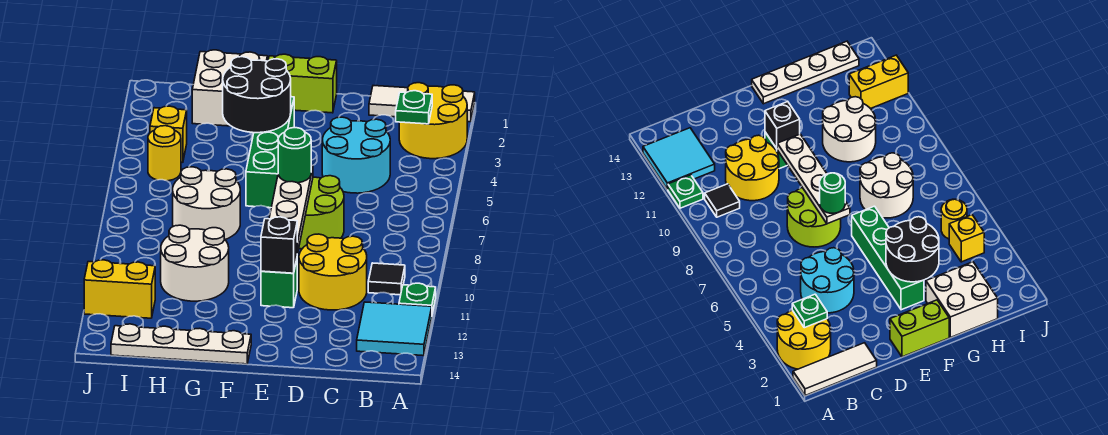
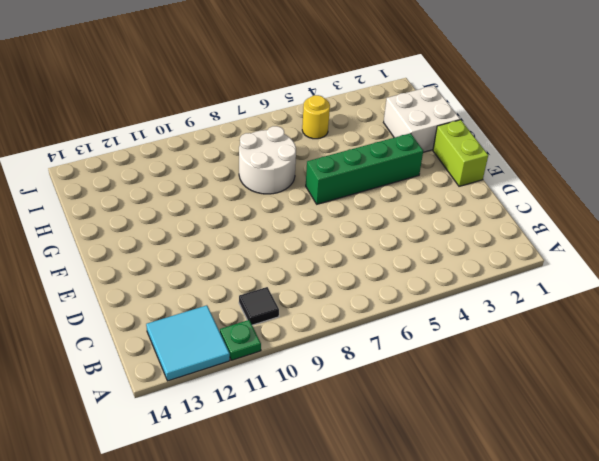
none -> white tile A1:C1 level 1
none -> yellow round brick A2:B3 level 1
none -> cyan round brick C4:D5 level 1

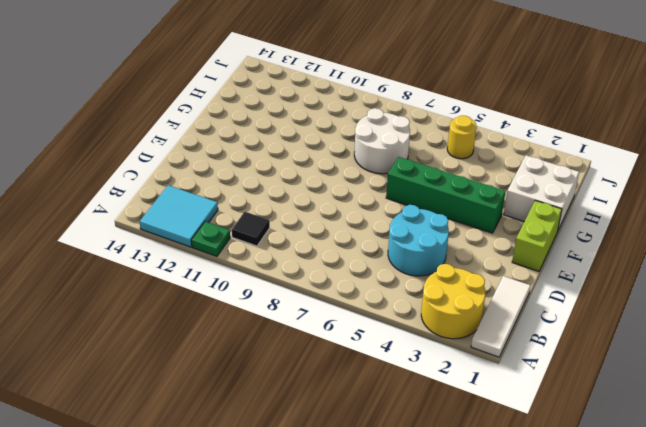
none -> yellow round brick C10:D11 level 1
none -> lime round brick D7:E8 level 1
none -> green brick E11 level 1

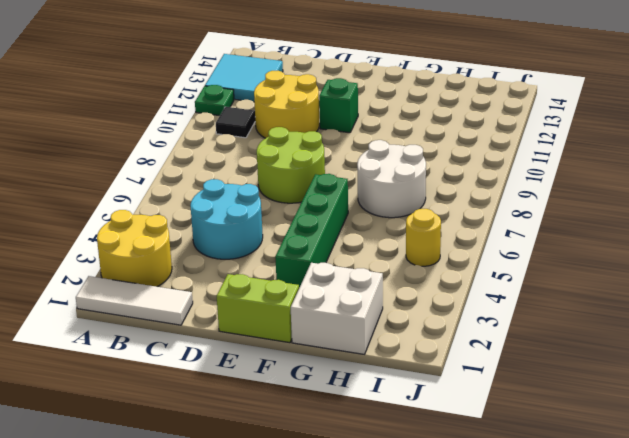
none -> white plate F14:I14 level 1
none -> white round brick G10:H11 level 1
none -> yellow brick I4 level 1

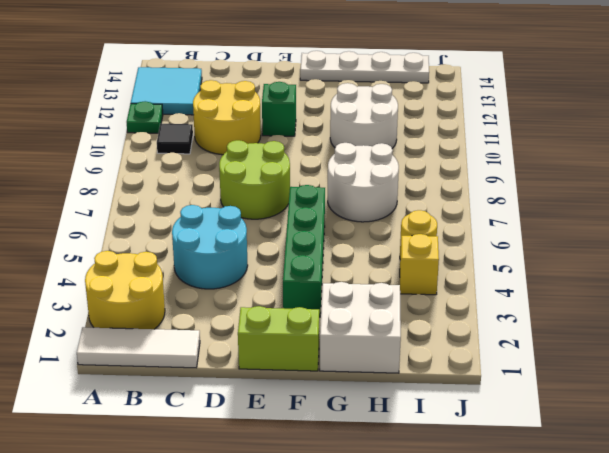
none -> yellow brick I12:J12 level 1
none -> green plate B3 level 2
none -> white plate E7:E10 level 2

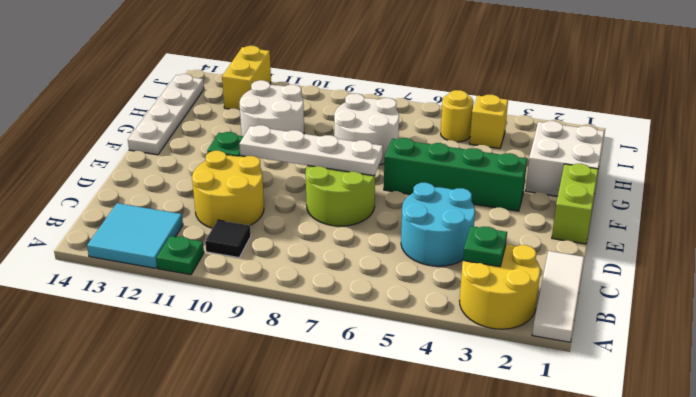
none -> black brick E11 level 2
none -> black round brick F3:G4 level 2
none -> green round brick E7 level 3

